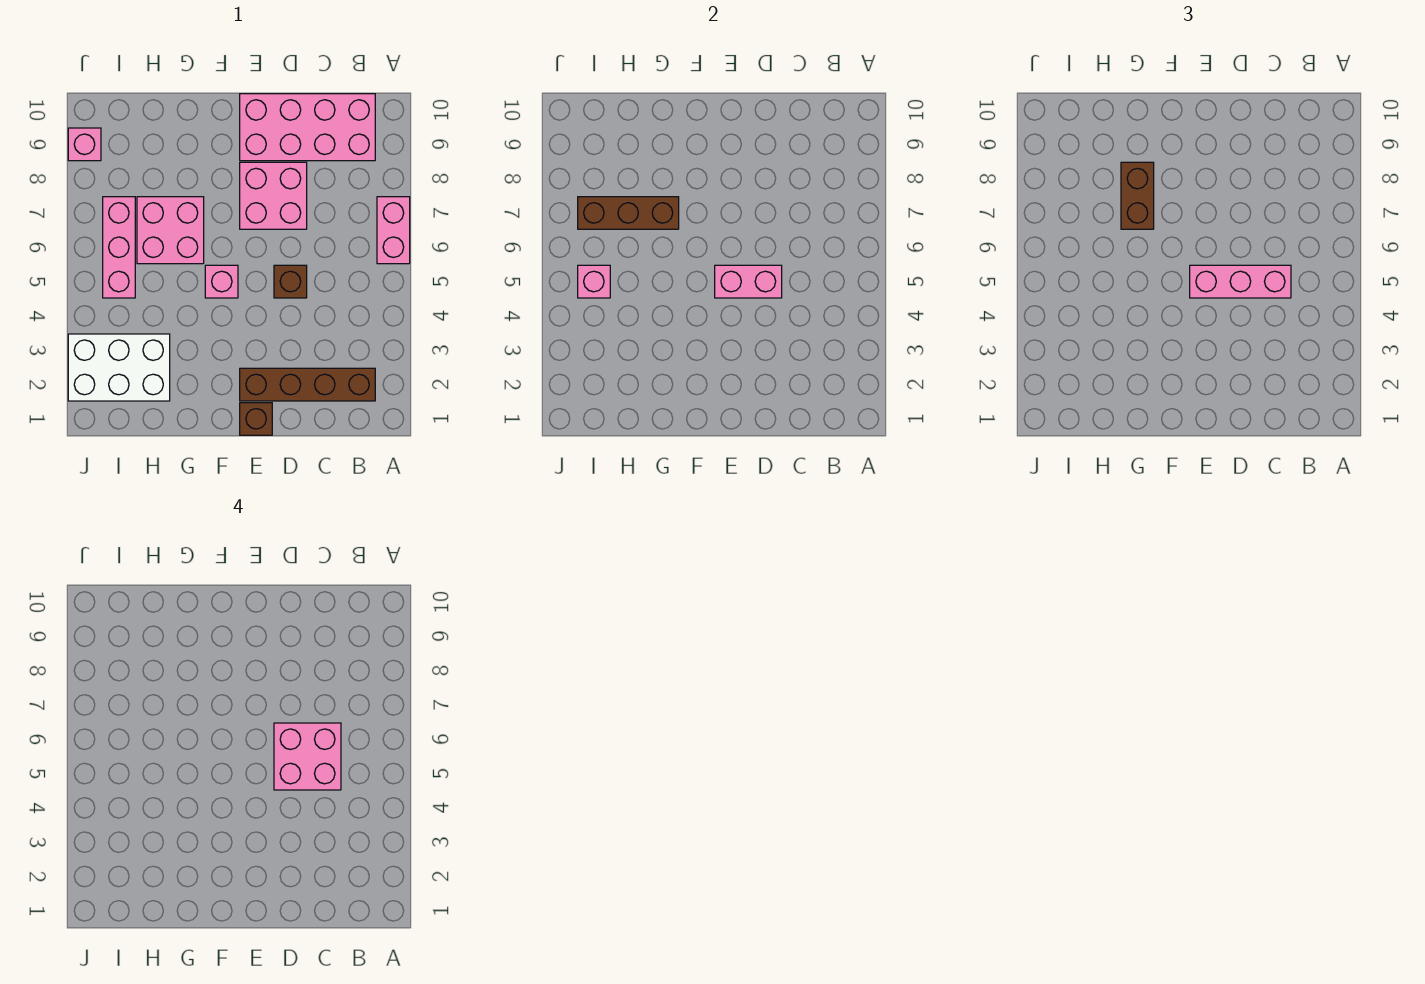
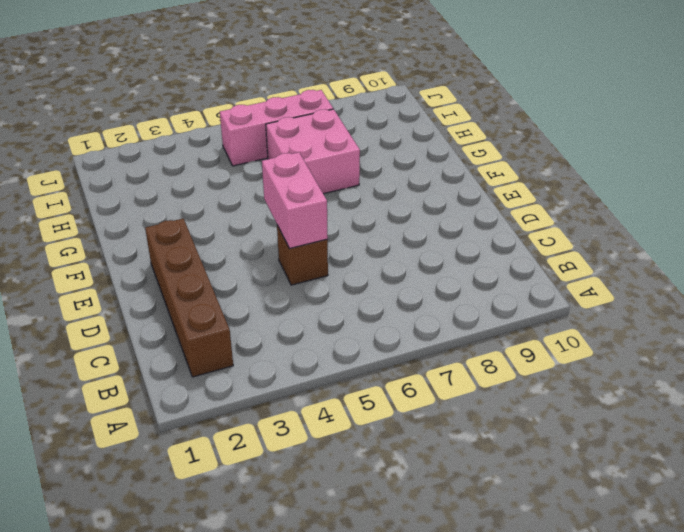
none -> pink brick A6:A7 level 1
none -> pink brick B9:E10 level 1
none -> pink brick D7:E8 level 1

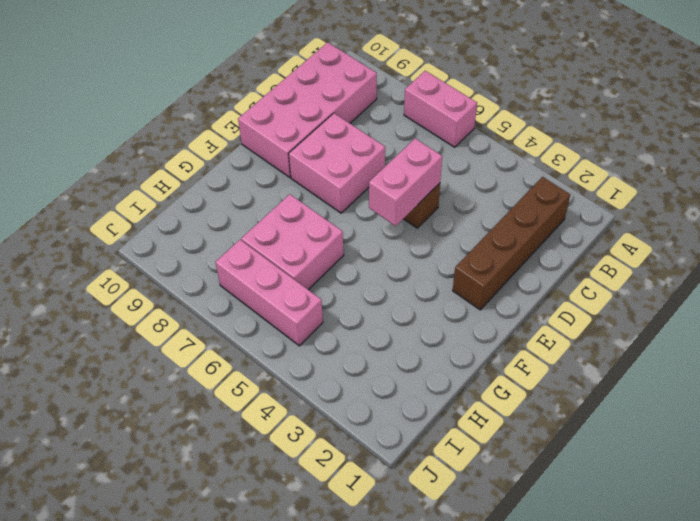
none -> brown brick E1 level 1
none -> pink brick F5 level 1
none -> white brick H2:J3 level 1

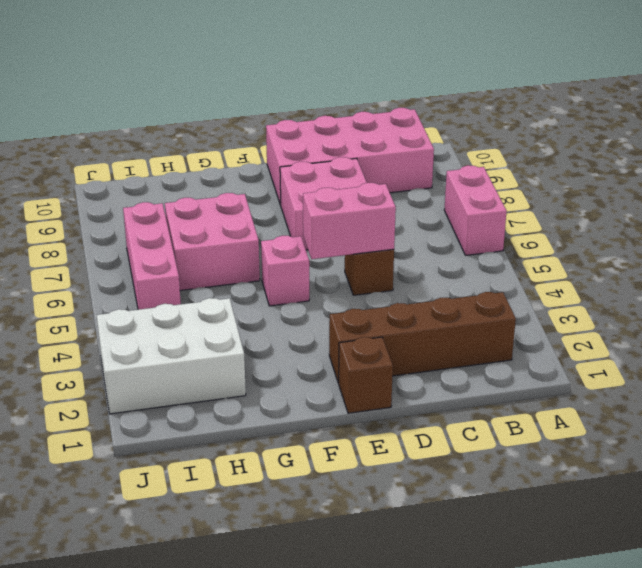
none -> pink brick J9 level 1
none -> brown brick G7:I7 level 2
none -> pink brick I5 level 2

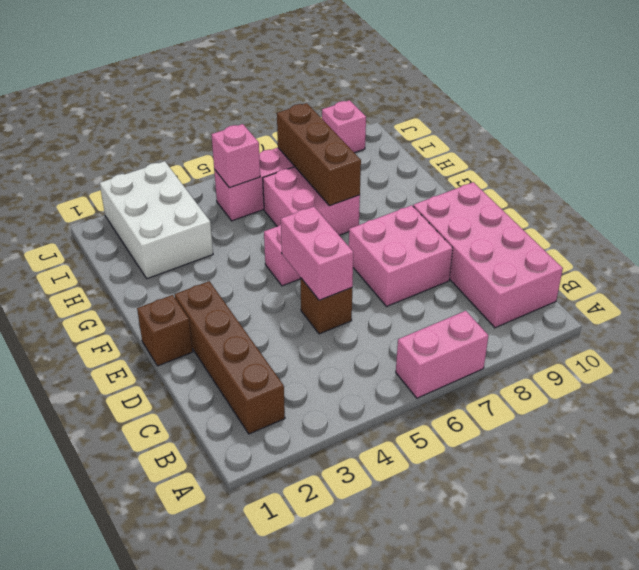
none -> pink brick C5:E5 level 3
none -> brown brick G7:G8 level 3
none -> pink brick C5:D6 level 4

